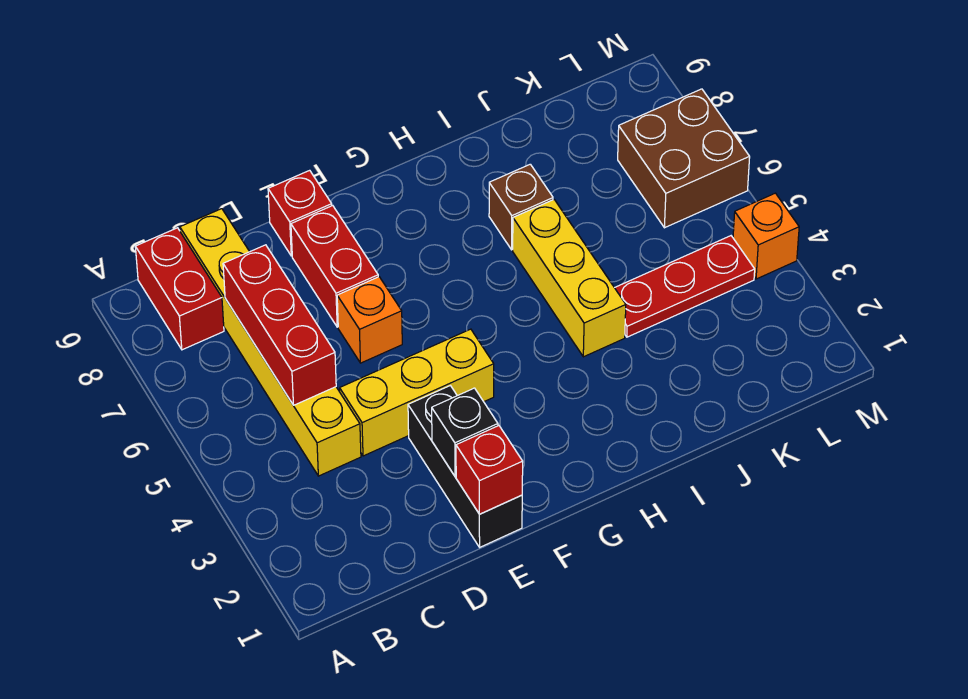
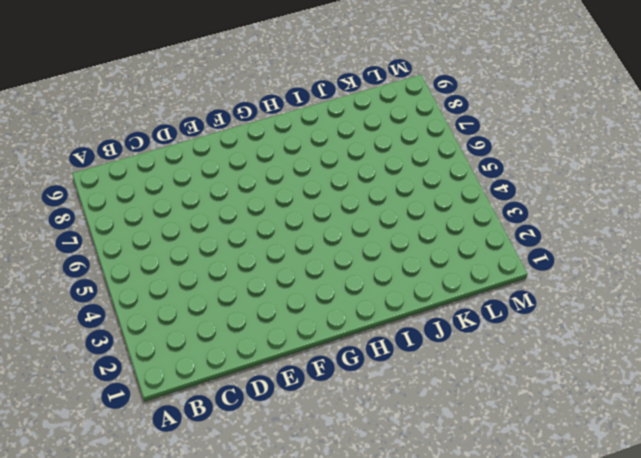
none -> red brick B8:B9 level 1
none -> yellow brick C4:C9 level 1
none -> yellow brick D4:F4 level 1

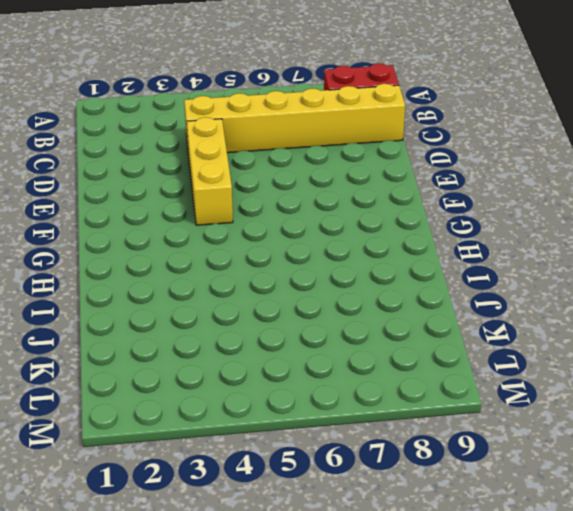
none -> black brick E1:E3 level 1
none -> orange brick E6 level 1
none -> red brick E7:E8 level 1

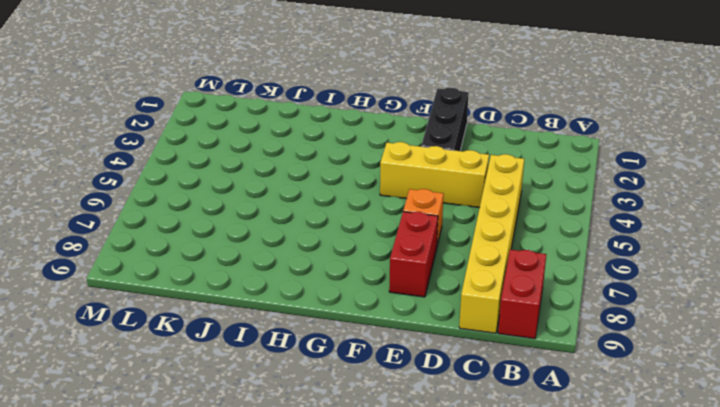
none -> red brick E9 level 1
none -> yellow brick I4:I6 level 1
none -> brown brick I7 level 1

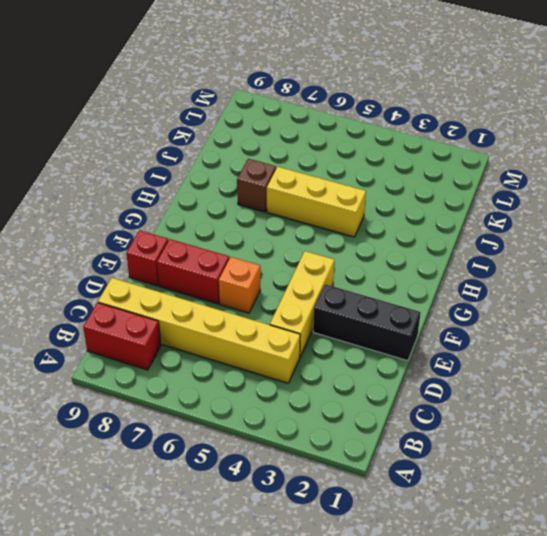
none -> red plate J4:L4 level 1
none -> brown brick L6:M7 level 1
none -> orange brick M4 level 1

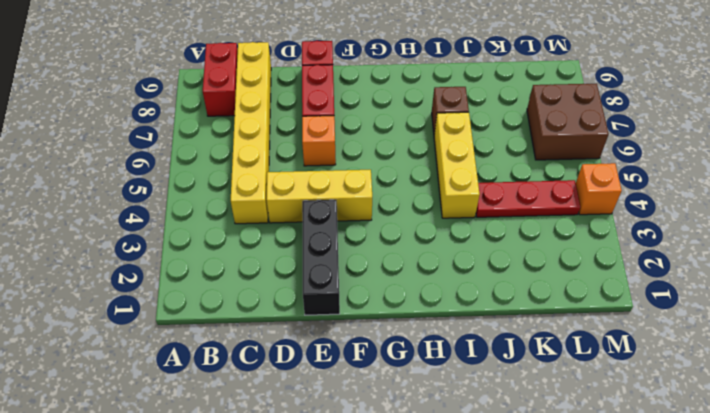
none -> red brick C5:C7 level 2
none -> red brick E1 level 2
none -> black brick E2 level 2

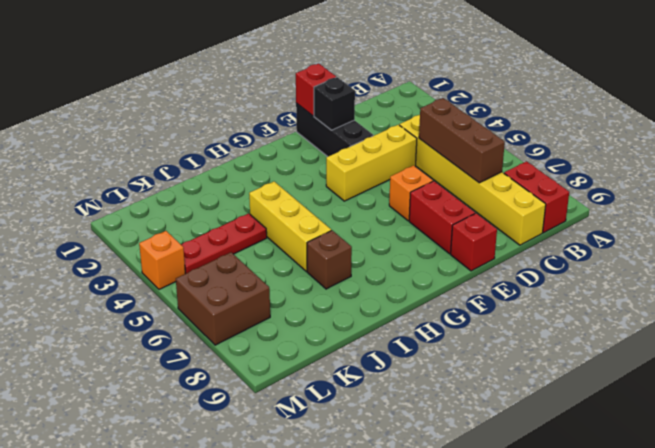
brown brick C5:C7 level 2 -> red brick C5:C7 level 2

